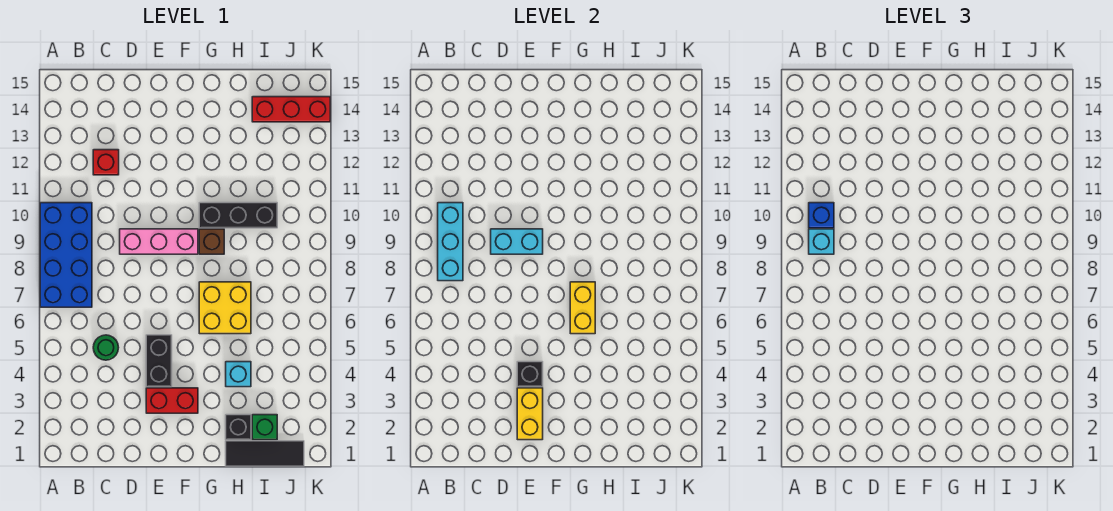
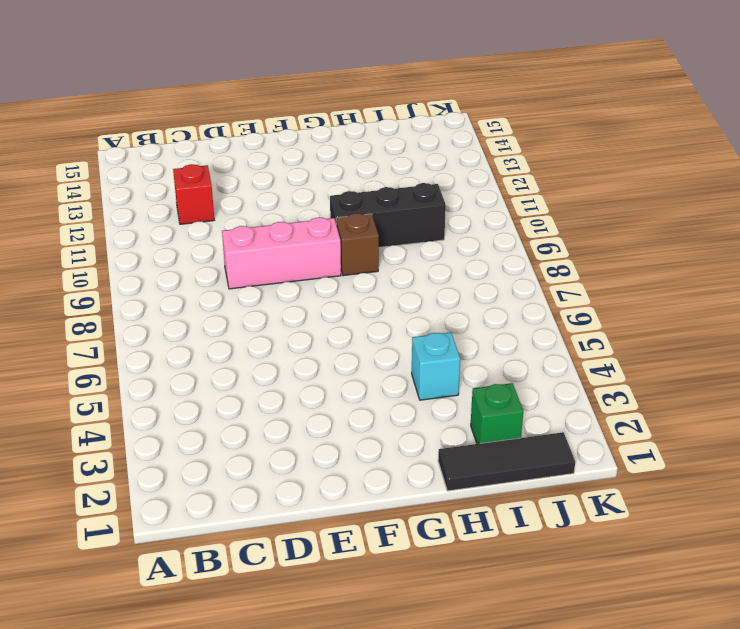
none -> blue brick A7:B10 level 1
none -> green round brick C5 level 1
none -> red brick E3:F3 level 1

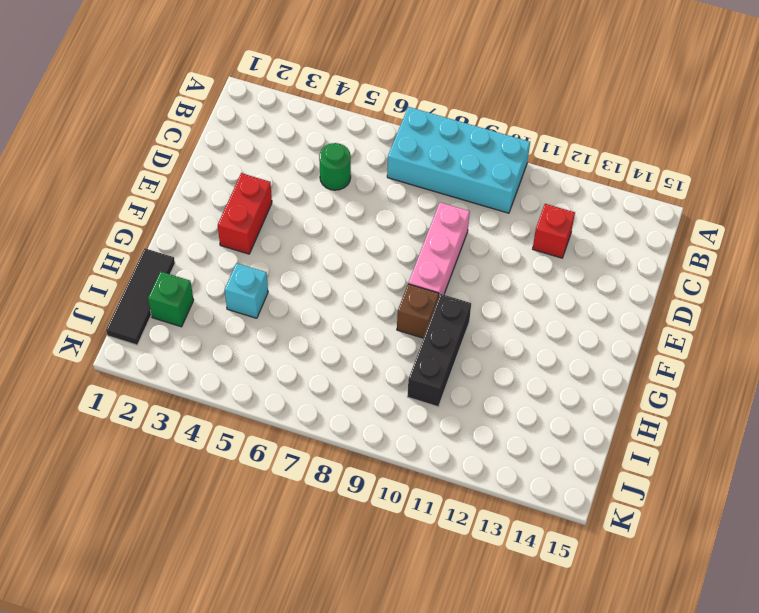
cyan brick A7:B10 level 1 -> blue brick A7:B10 level 1
none -> black brick E4:E5 level 1
none -> yellow brick G6:H7 level 1
none -> black brick H2 level 1

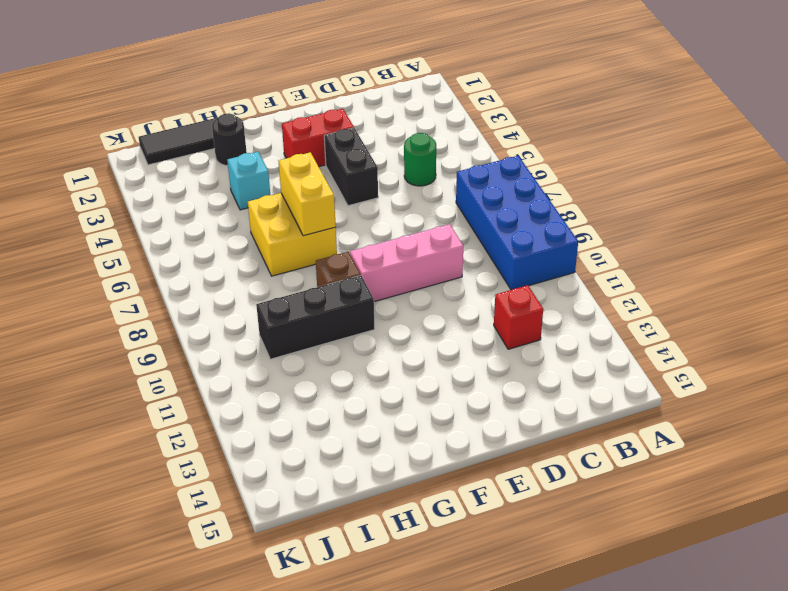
black round brick H2 level 1 -> black brick H2 level 1
none -> green brick I2 level 1
none -> red brick I14:K14 level 1
none -> cyan brick B8:B10 level 2

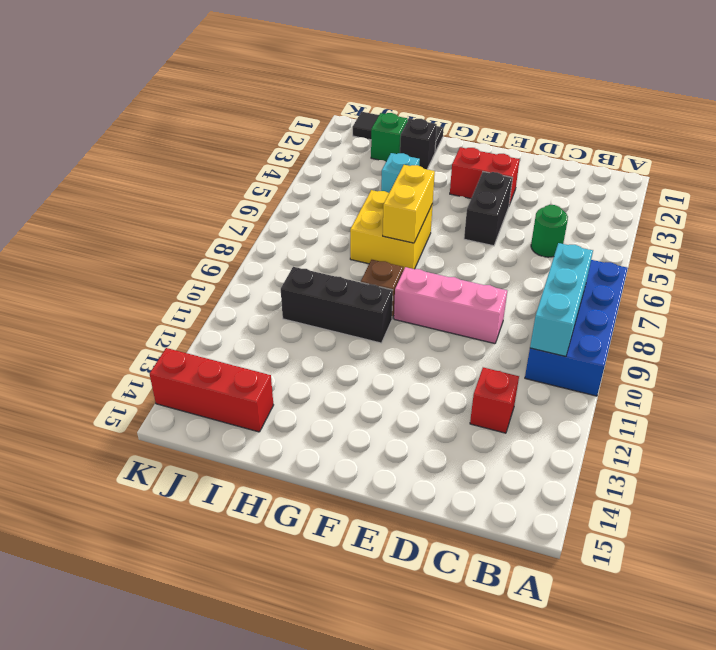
none -> cyan brick D9:E9 level 2
none -> yellow brick E2:E3 level 2
none -> black brick E4 level 2

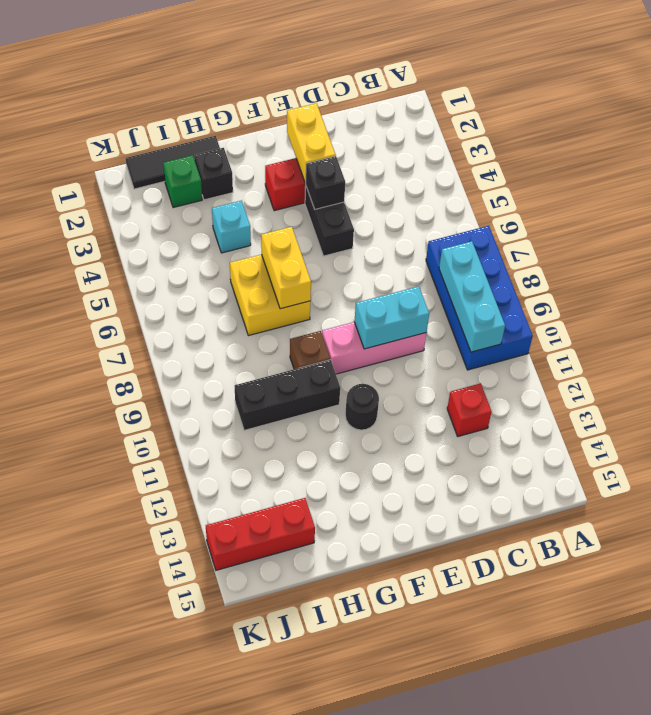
black round brick F11 level 1 -> none
none -> green round brick C5 level 1
none -> cyan brick B9 level 3
none -> blue brick B10 level 3

